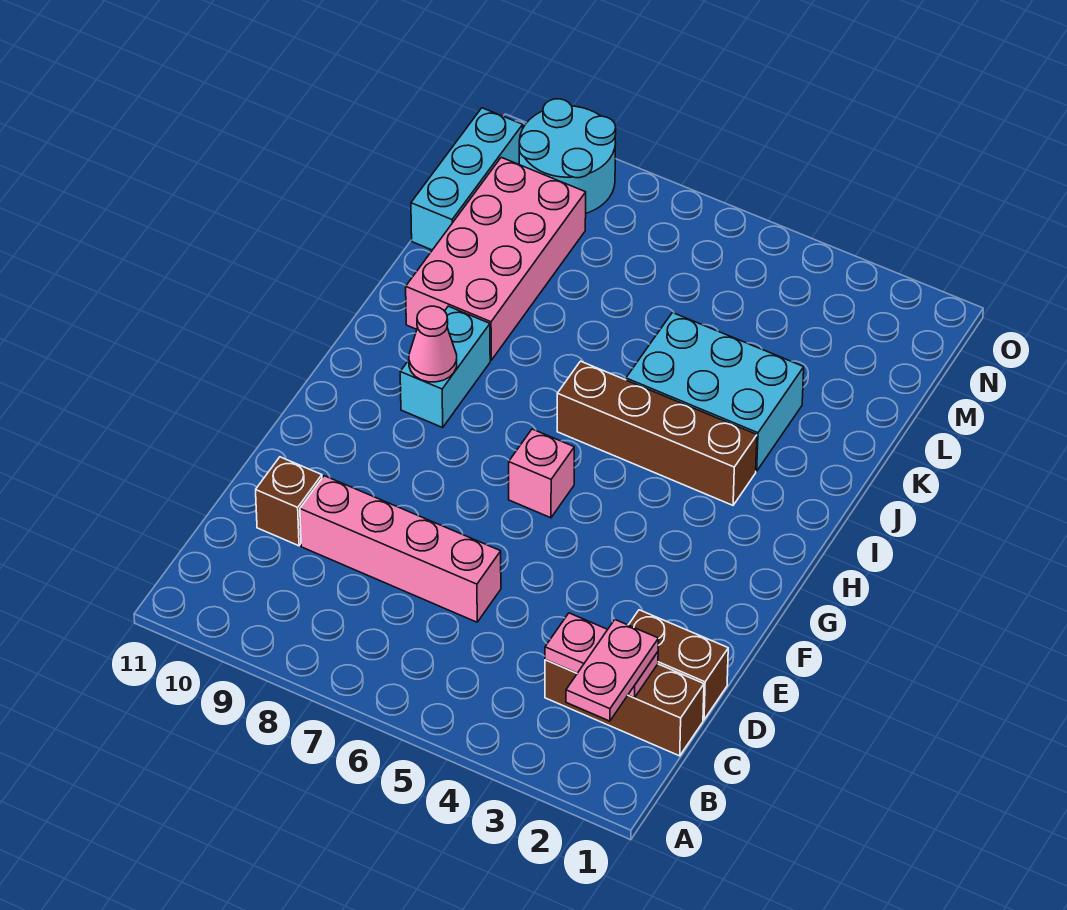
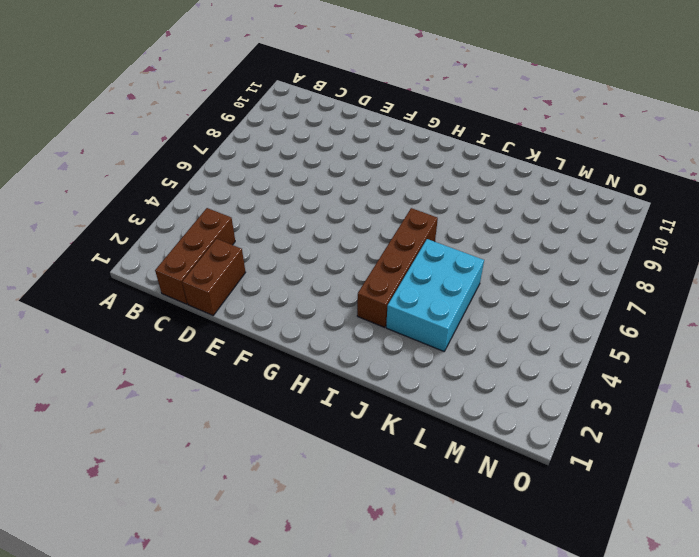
none -> pink brick D6:D9 level 1
none -> brown brick D10 level 1
none -> pink brick G6 level 1

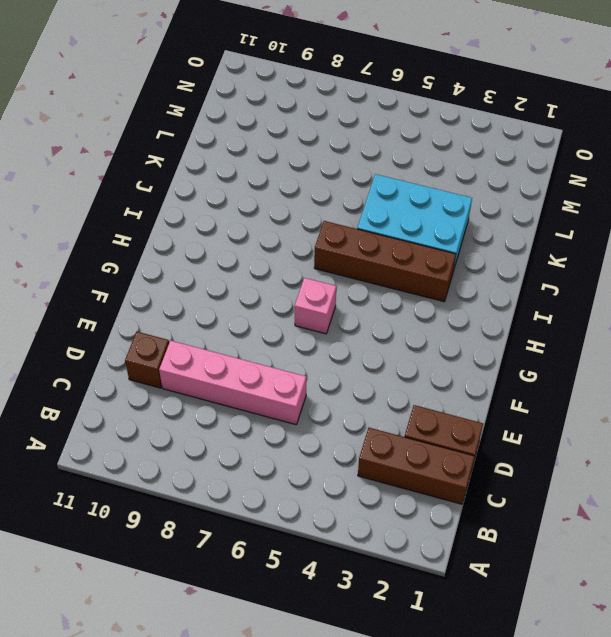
none -> cyan brick H9:I9 level 1
none -> pink brick J9:M10 level 1
none -> cyan brick L11:N11 level 1

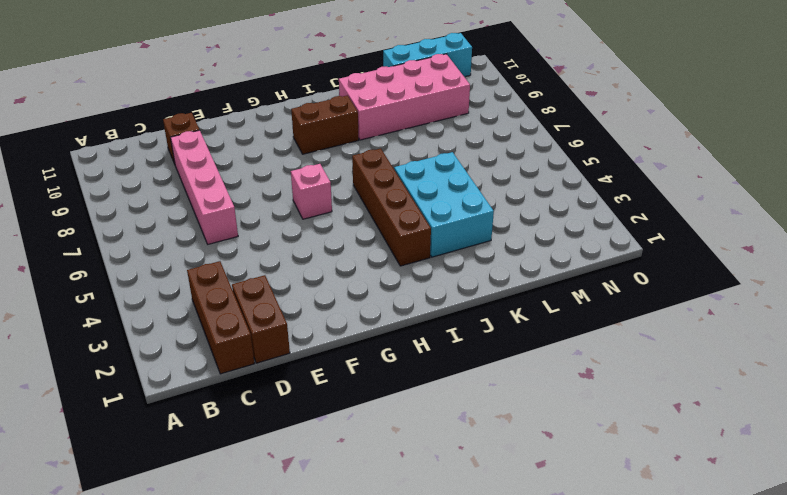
brown brick H9:I9 level 1 -> cyan brick H9:I9 level 1
none -> cyan round brick N9:O10 level 1
none -> pink plate C2:C3 level 2
none -> pink cone H9 level 2

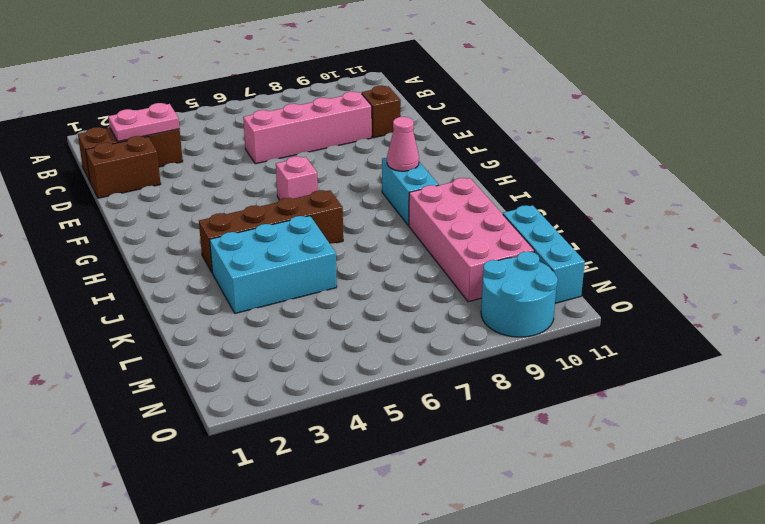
none -> pink plate B2:C2 level 3

